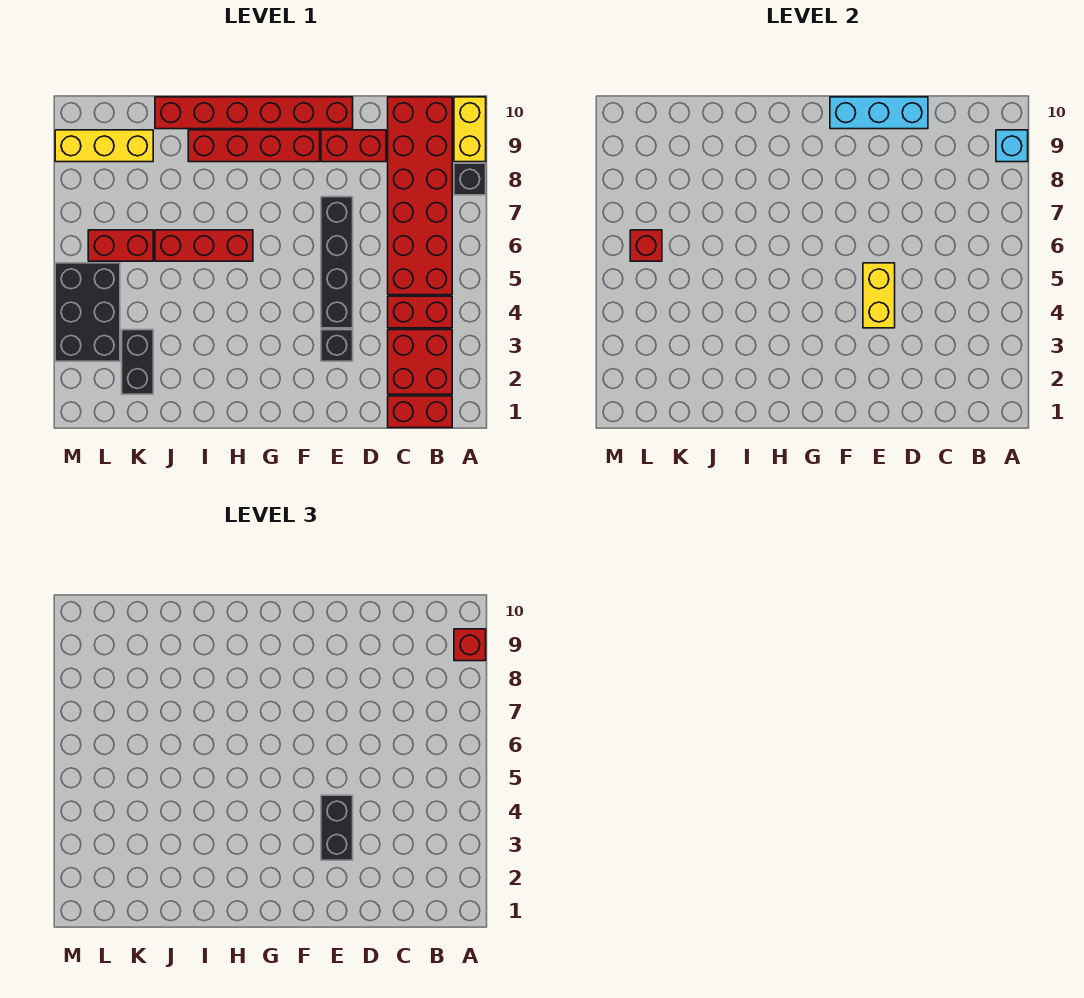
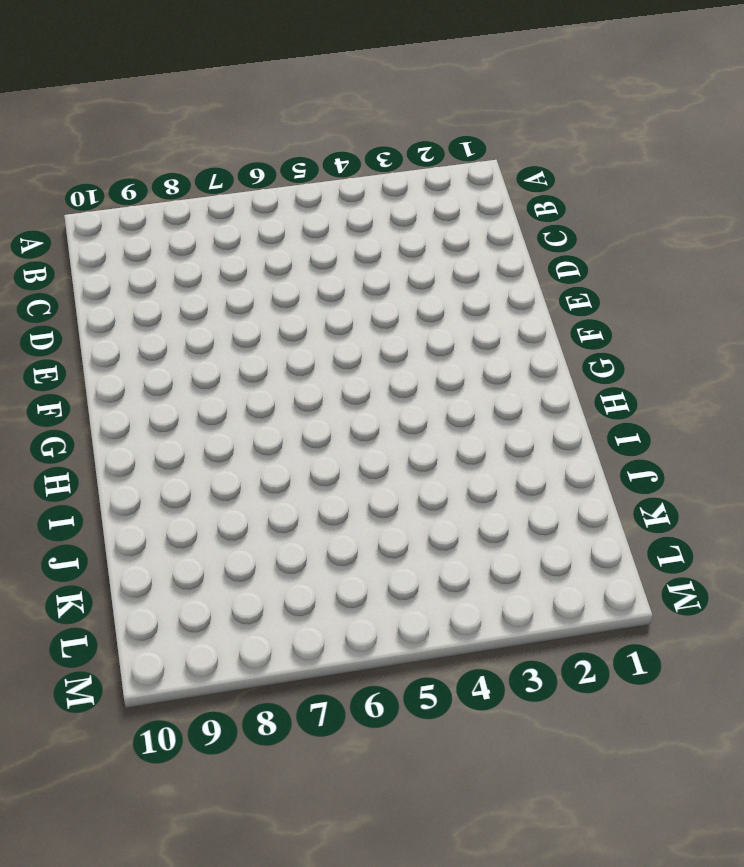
none -> black brick A8 level 1
none -> yellow brick A9:A10 level 1
none -> red brick B1:C1 level 1

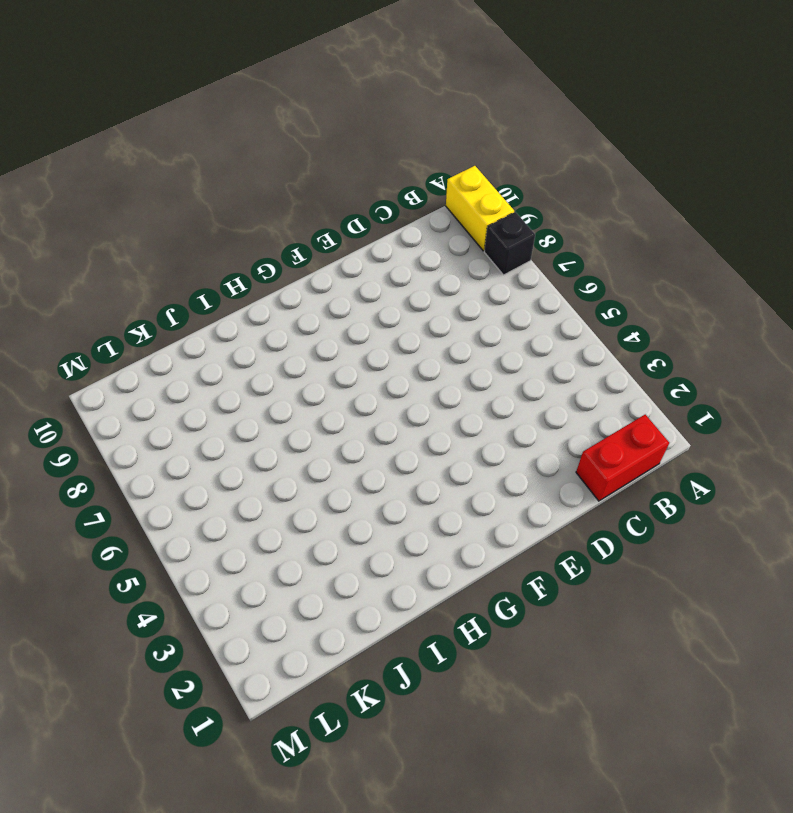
none -> red brick B2:C3 level 1
none -> red brick B4:C4 level 1
none -> red brick B5:C10 level 1

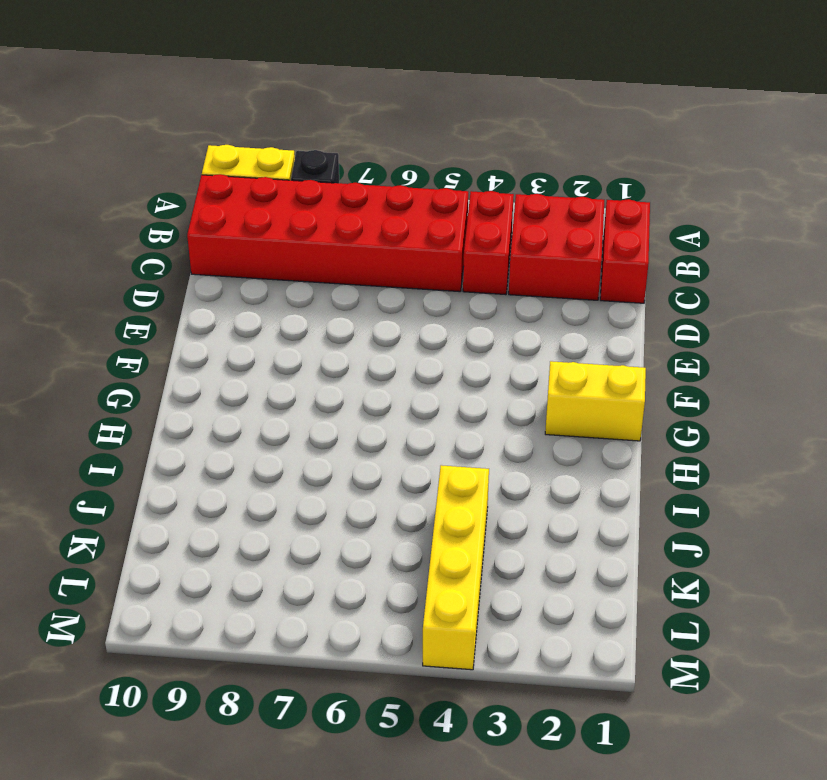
yellow brick G1:G2 level 1 -> yellow brick E4:E5 level 2
yellow brick J4:M4 level 1 -> black brick L3:M5 level 1
none -> red brick D9:E9 level 1
none -> black brick E3 level 1
none -> black brick E4:E7 level 1

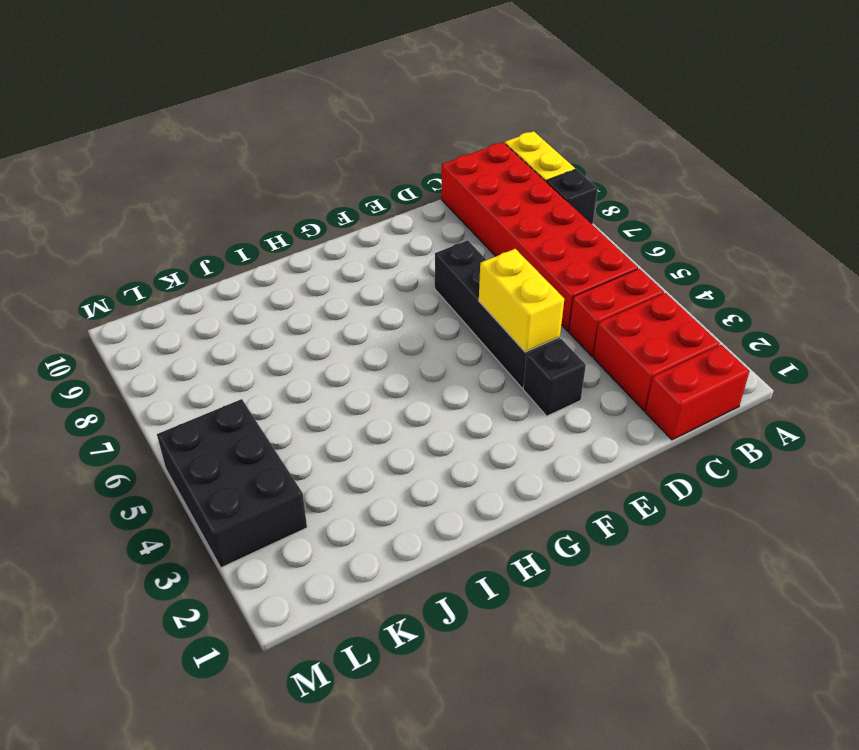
none -> red brick D9:E9 level 1
none -> red brick E10:J10 level 1
none -> red brick F9:I9 level 1

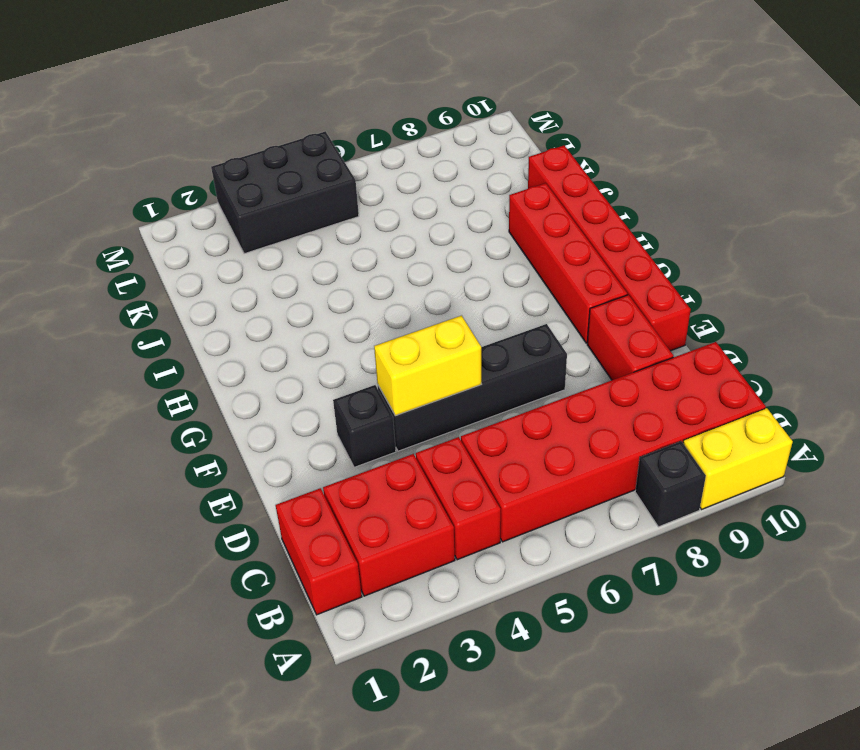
none -> red brick H6:J6 level 1
none -> black brick K2:K3 level 1
none -> red brick K6:L6 level 1

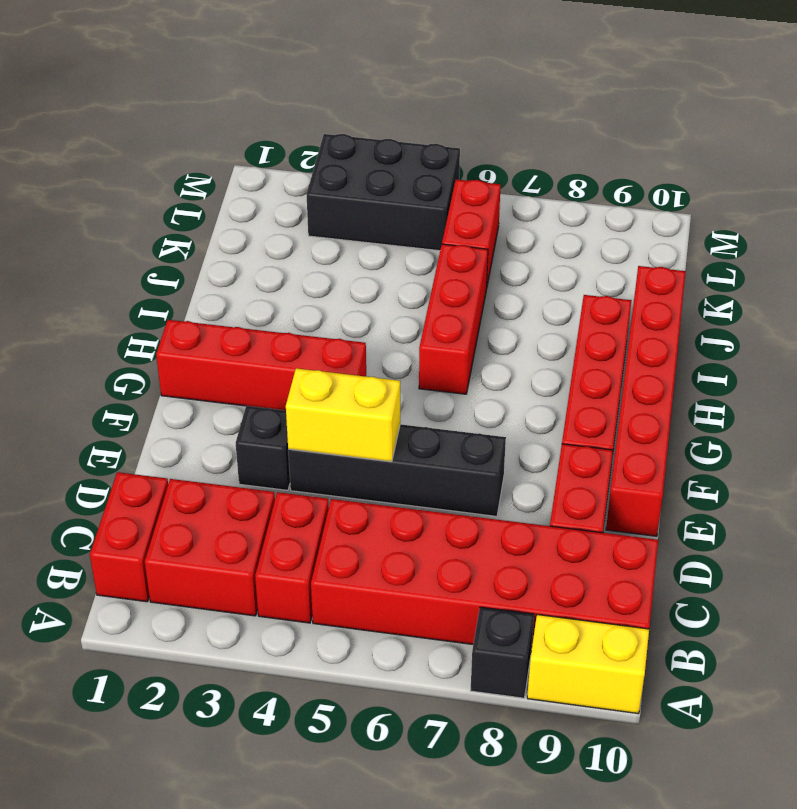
red brick G1:G4 level 1 -> none
none -> black brick K2:K3 level 1
none -> yellow brick K9:M9 level 1
none -> cyan brick A9 level 2

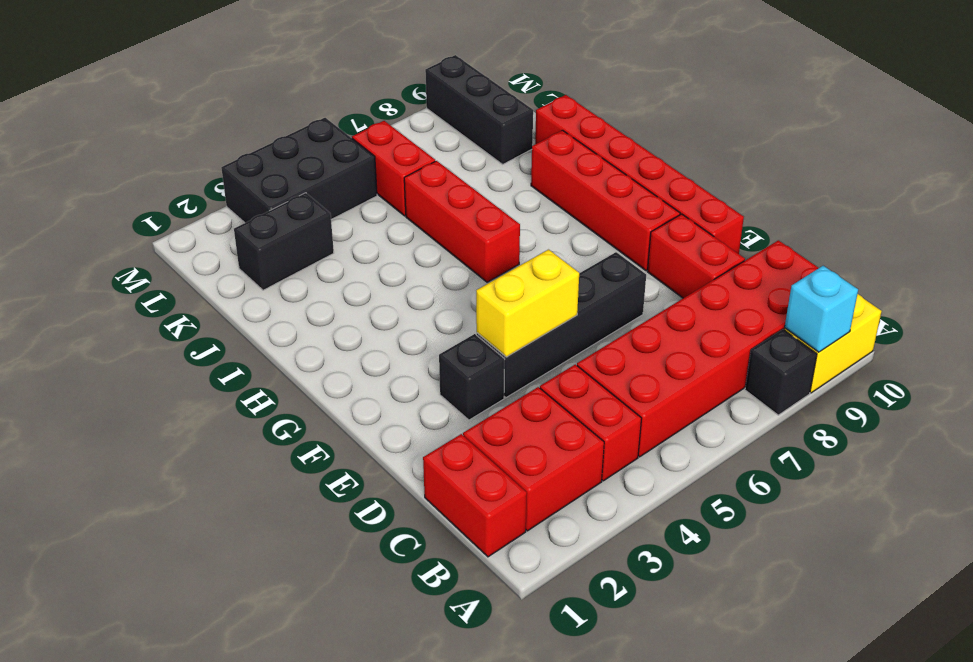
black brick K9:M9 level 1 -> yellow brick K9:M9 level 1
none -> cyan brick D10:F10 level 2
none -> red brick L6 level 2
none -> red brick A9 level 3

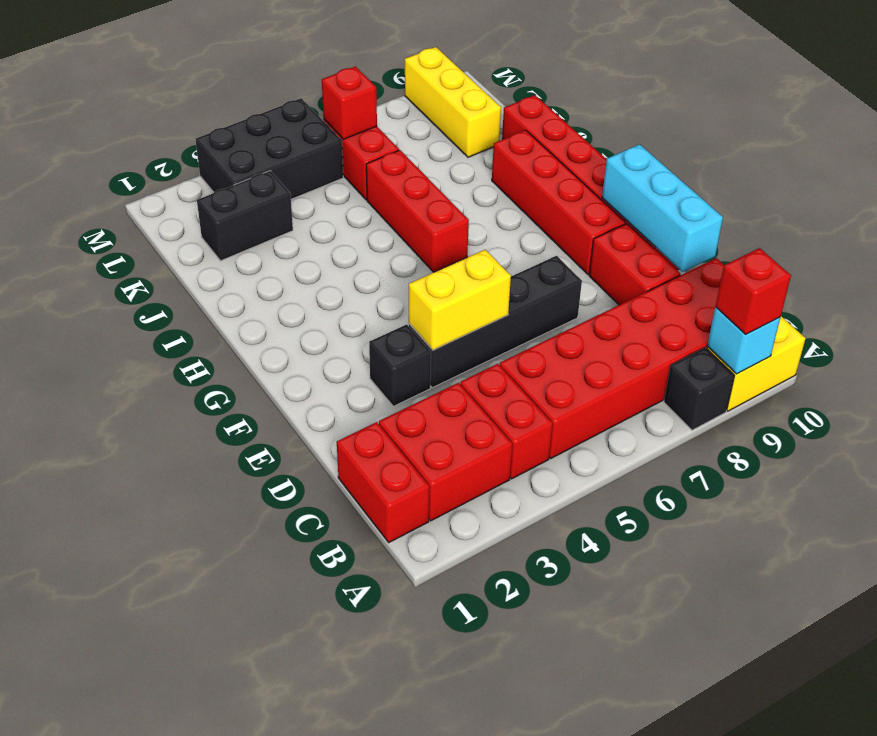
none -> black brick E3:E4 level 3

